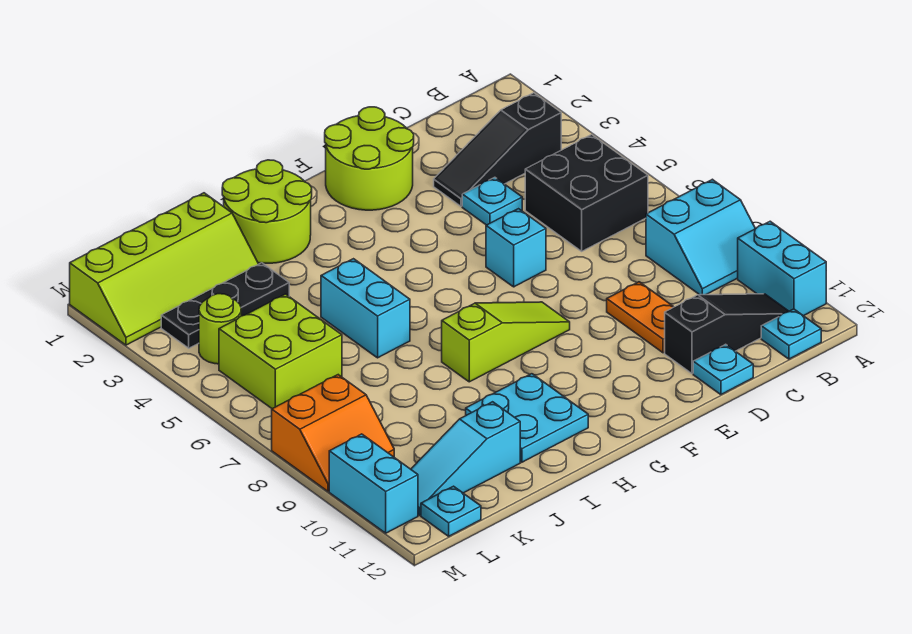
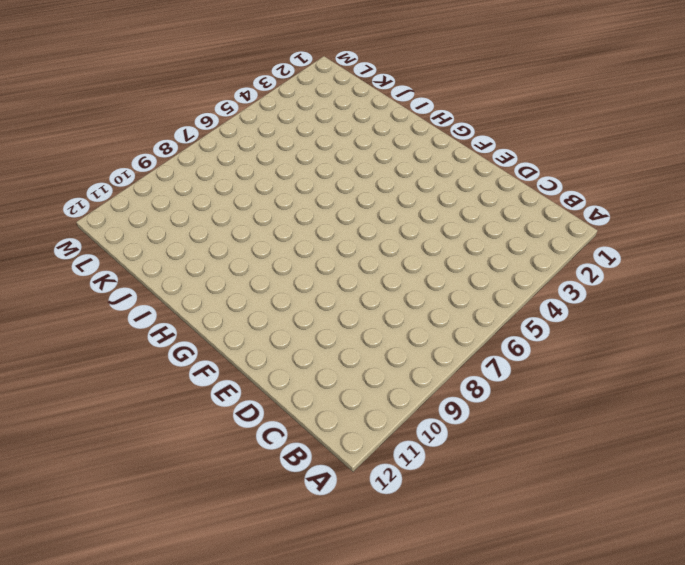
none -> cyan slope A8:B9 level 1 top 8
none -> cyan brick A10:A11 level 1
none -> black slope B3:D3 level 1 top B

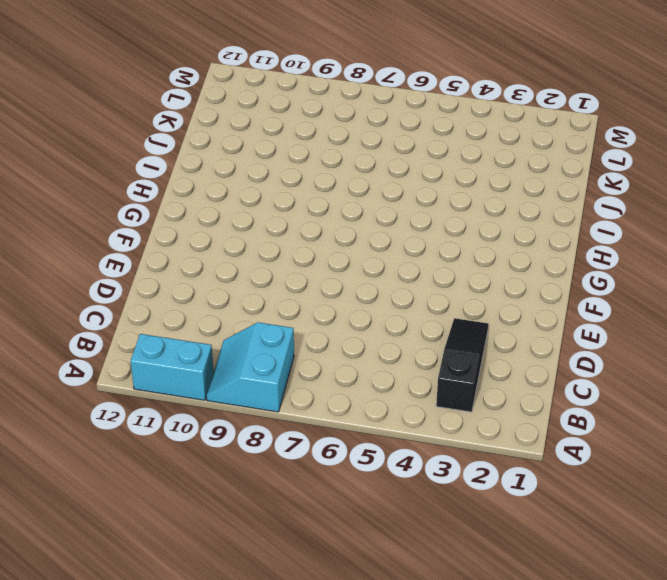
none -> black brick B5:C6 level 1
none -> black slope B11:D11 level 1 top D
none -> cyan plate B12 level 1

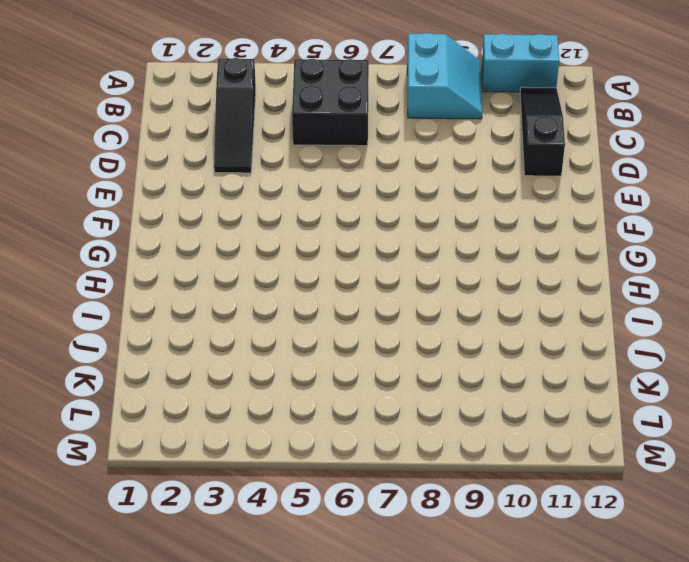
none -> cyan plate B12 level 1
none -> cyan plate D4 level 1
none -> orange plate D9:D10 level 1

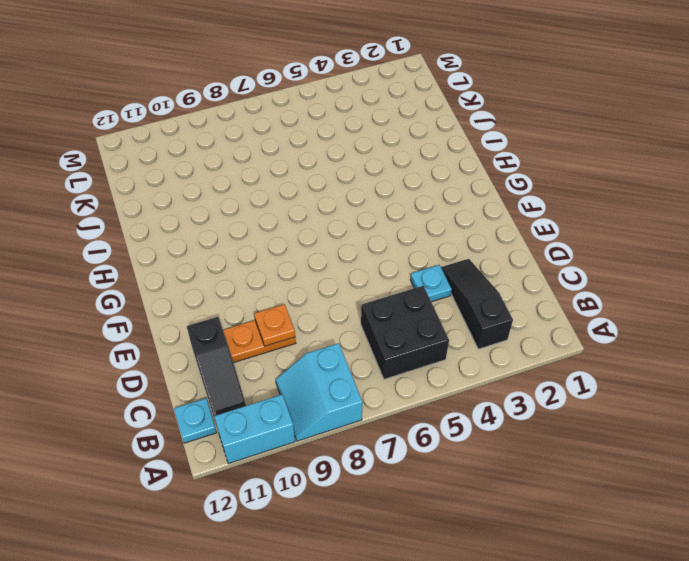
orange plate D9 level 2 -> none
none -> cyan plate D12 level 1
none -> lime round brick E1:F2 level 1
none -> cyan brick E6 level 1

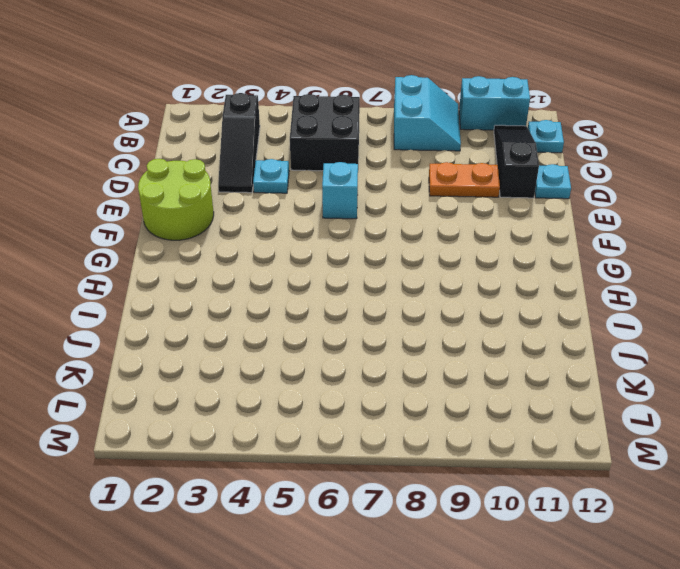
none -> lime slope F8:H8 level 1 top H
none -> lime round brick H1:I2 level 1
none -> cyan plate H10:I11 level 1

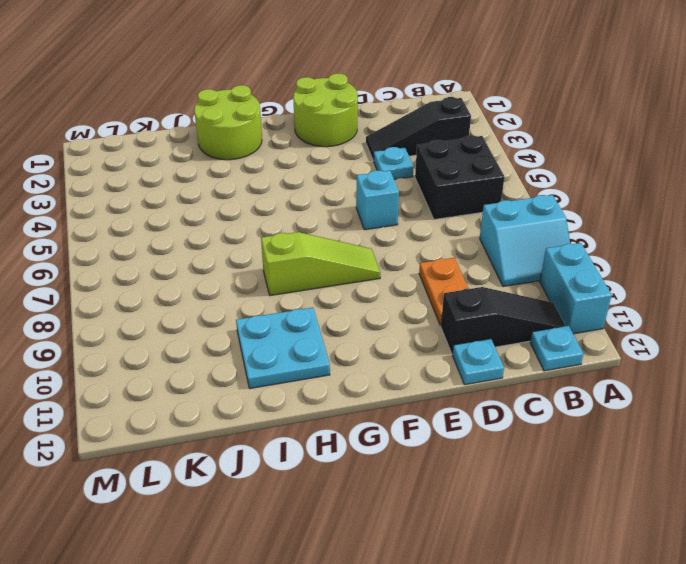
none -> cyan brick I5:I6 level 1
none -> lime slope J1:M2 level 1 top 1
none -> black plate J3:L3 level 1

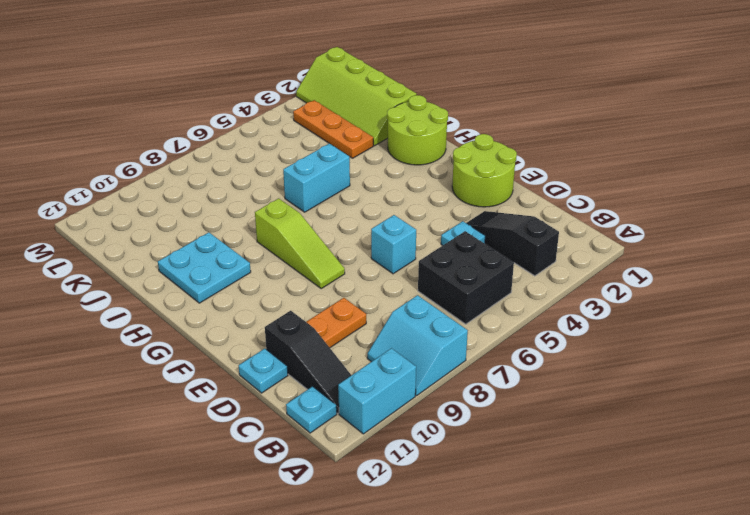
orange plate J3:L3 level 1 -> black plate J3:L3 level 1
none -> cyan slope J11:L11 level 1 top J
none -> lime brick K5:L6 level 1
none -> lime round brick L4 level 1

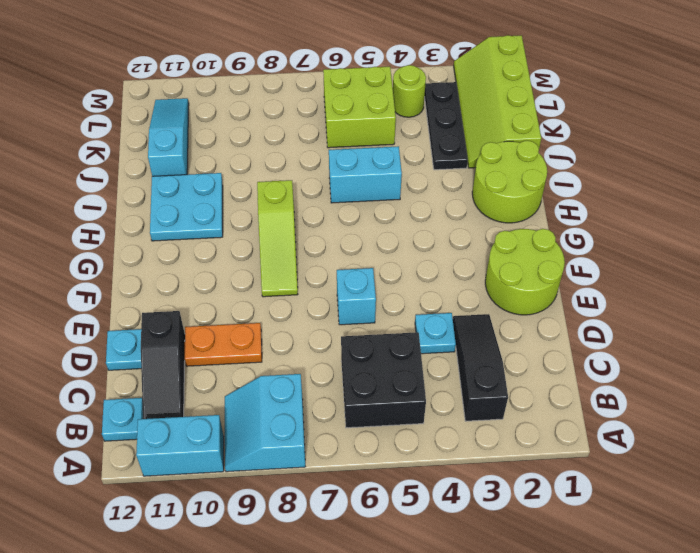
none -> orange slope L8:M9 level 1 top 8
none -> cyan plate L12 level 1
none -> cyan brick M10:M11 level 1

